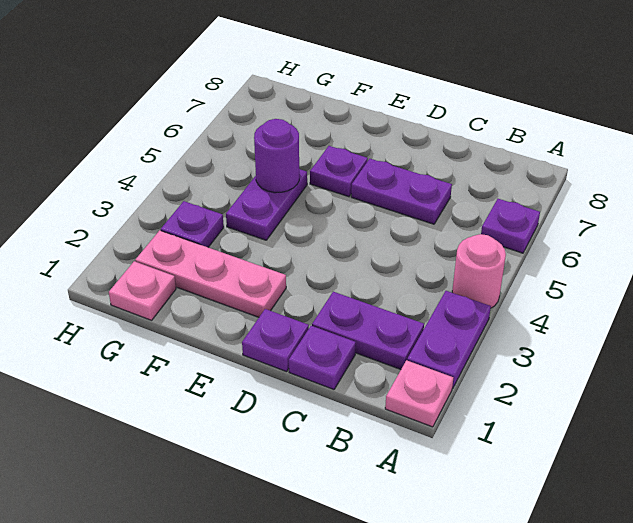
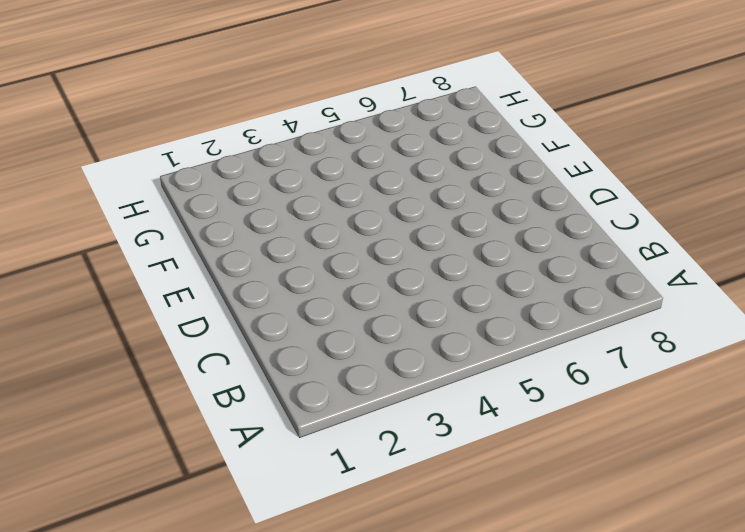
none -> pink plate A1 level 1
none -> purple plate A2:A3 level 1
none -> pink round brick A4 level 1

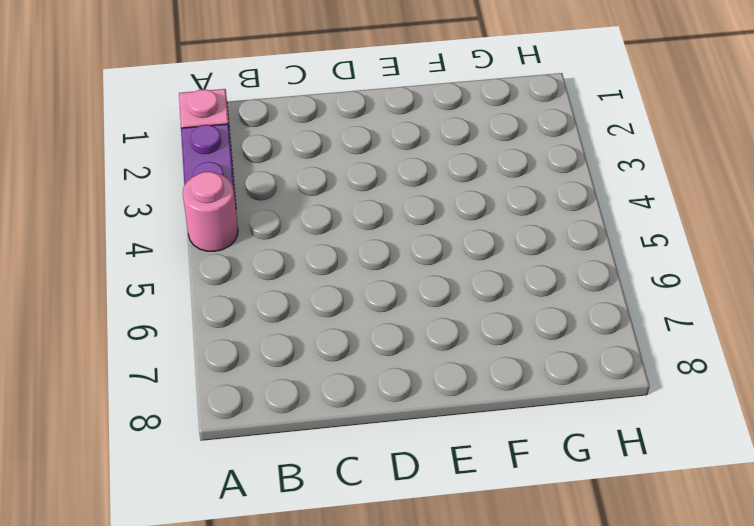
none -> purple plate A6 level 1
none -> purple plate B2:C2 level 1
none -> purple plate C1 level 1

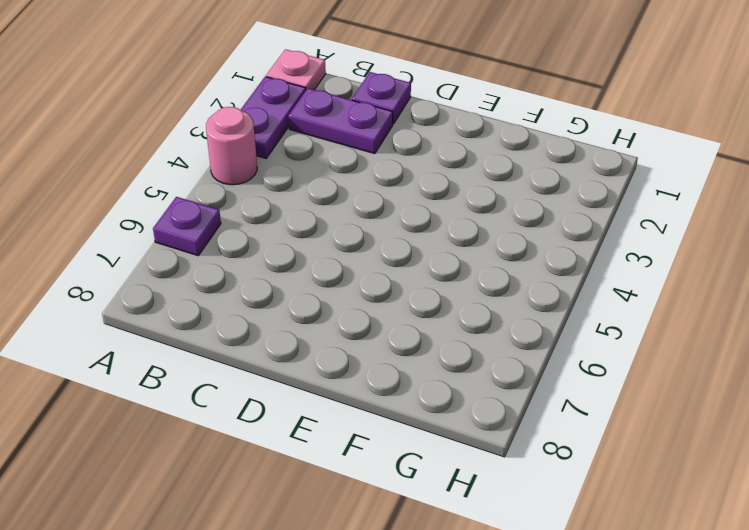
none -> purple plate C6:D6 level 1
none -> purple plate D1 level 1
none -> pink plate E2:G2 level 1

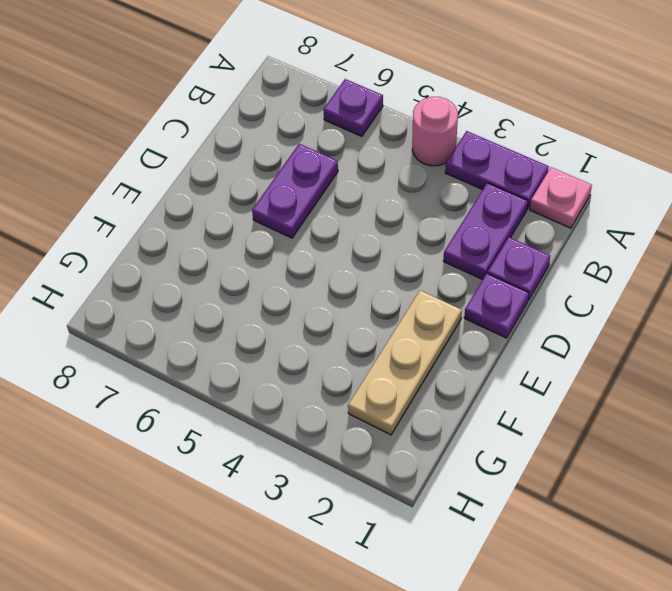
tan plate E2:G2 level 1 -> pink plate E2:G2 level 1
none -> purple plate E6 level 1
none -> purple plate F4:F5 level 1
none -> pink plate G1 level 1

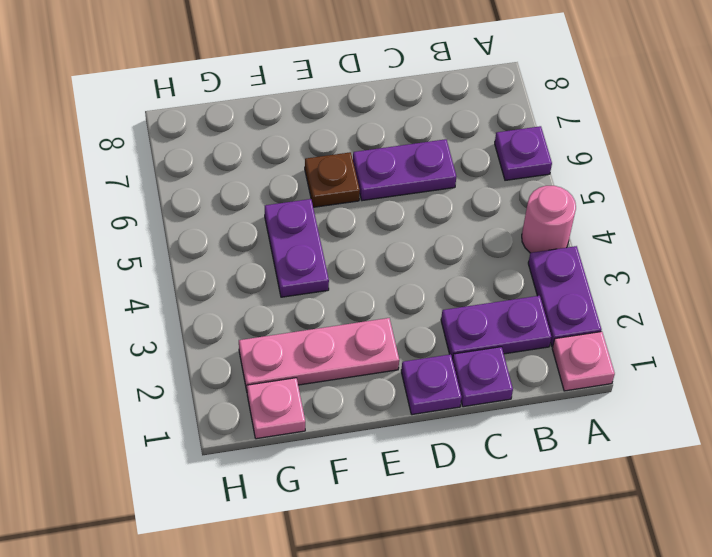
brown plate E6 level 1 -> purple plate E6 level 1
none -> purple plate G3 level 1
none -> purple round brick F5 level 2

